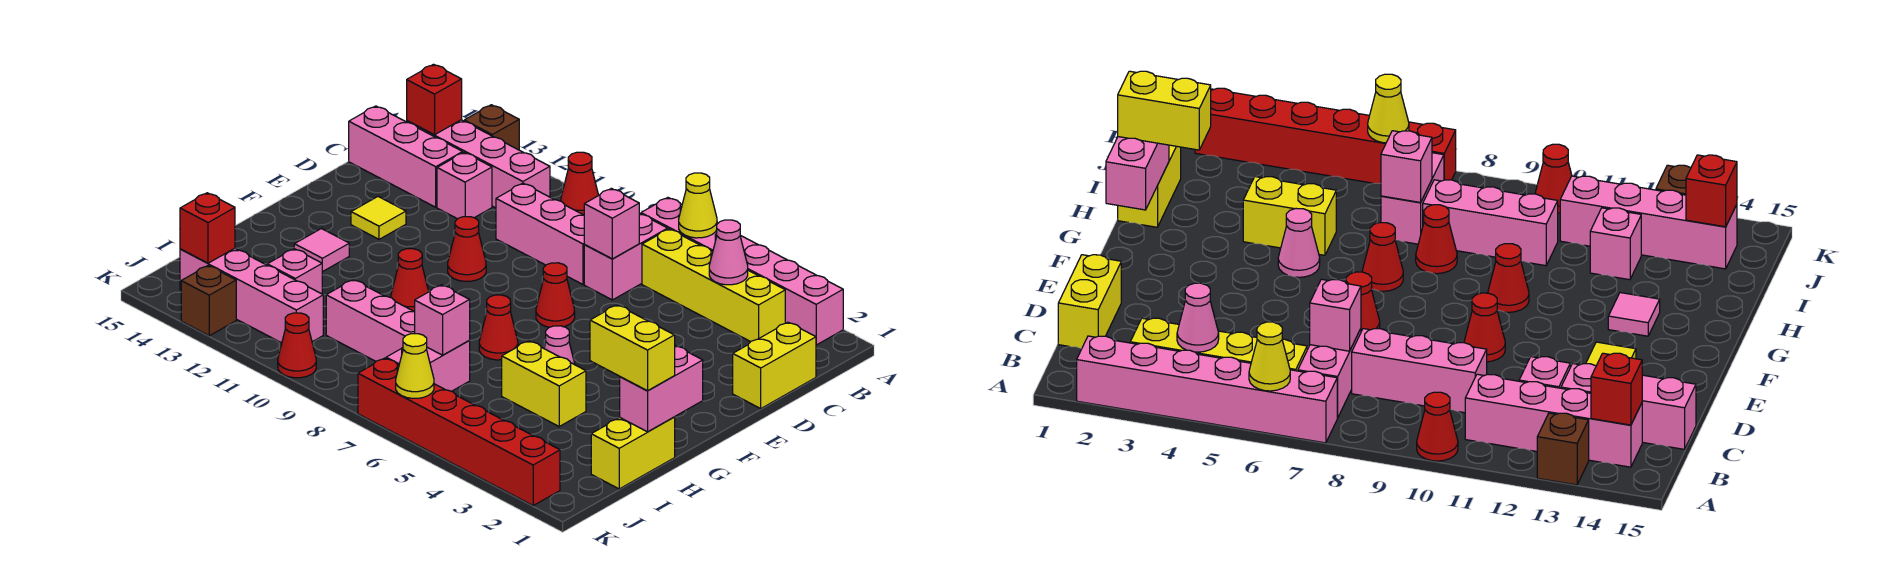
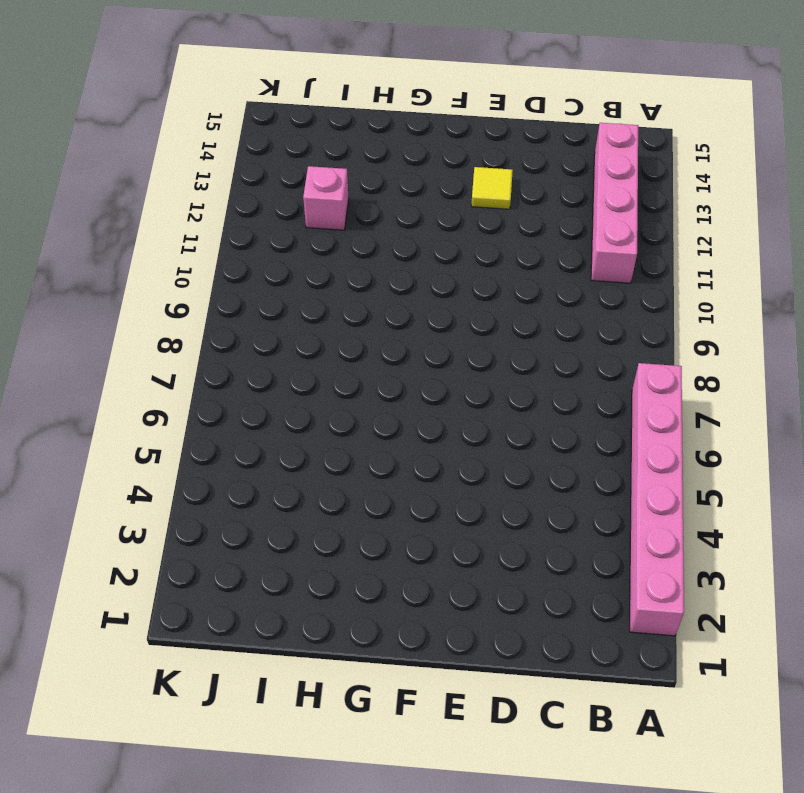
none -> red cone A10 level 1
none -> brown brick A13 level 1
none -> yellow brick B3:B6 level 1
none -> pink brick B7:C7 level 1

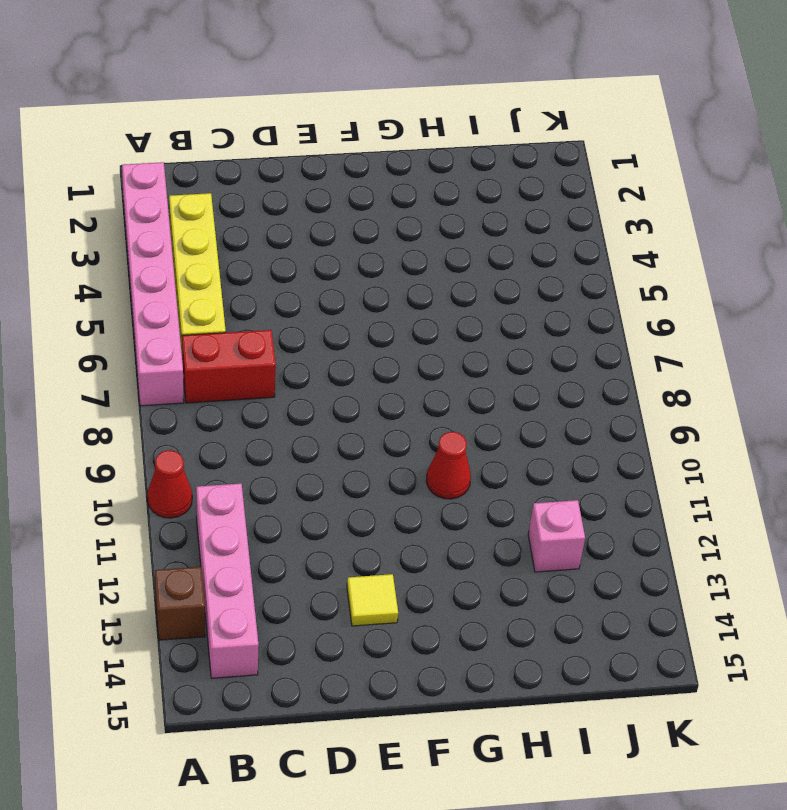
red brick B7:C7 level 1 -> pink brick B7:C7 level 1
none -> yellow brick C1:D1 level 1
none -> pink brick C8:C10 level 1
none -> pink brick C12 level 1
none -> pink brick C13:C15 level 1

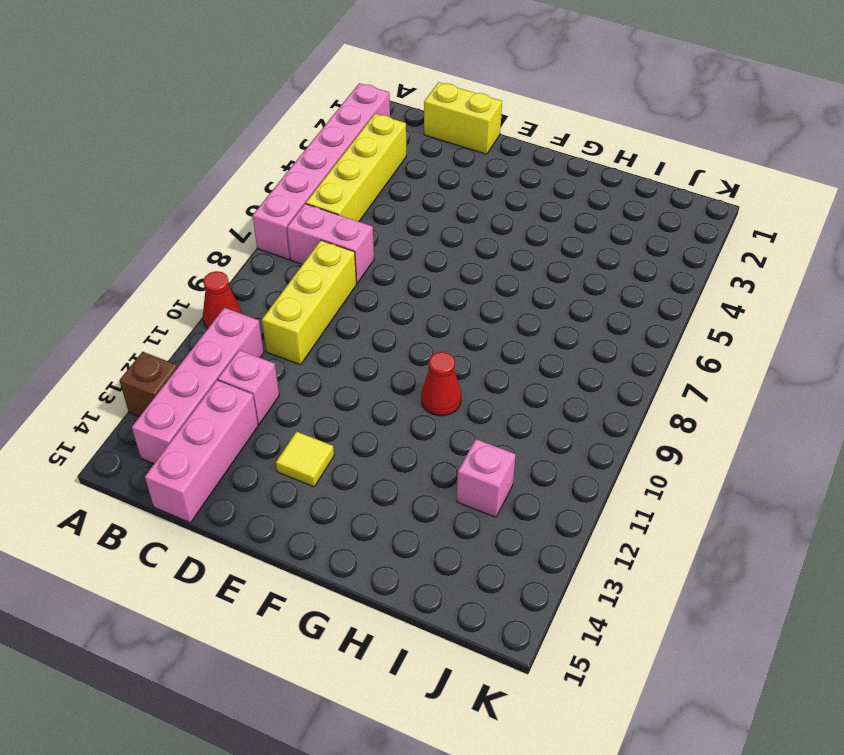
yellow brick C8:C10 level 1 -> pink brick C8:C10 level 1
none -> red cone E7 level 1
none -> red cone E10 level 1
none -> pink cone G5 level 1
none -> red cone G7 level 1

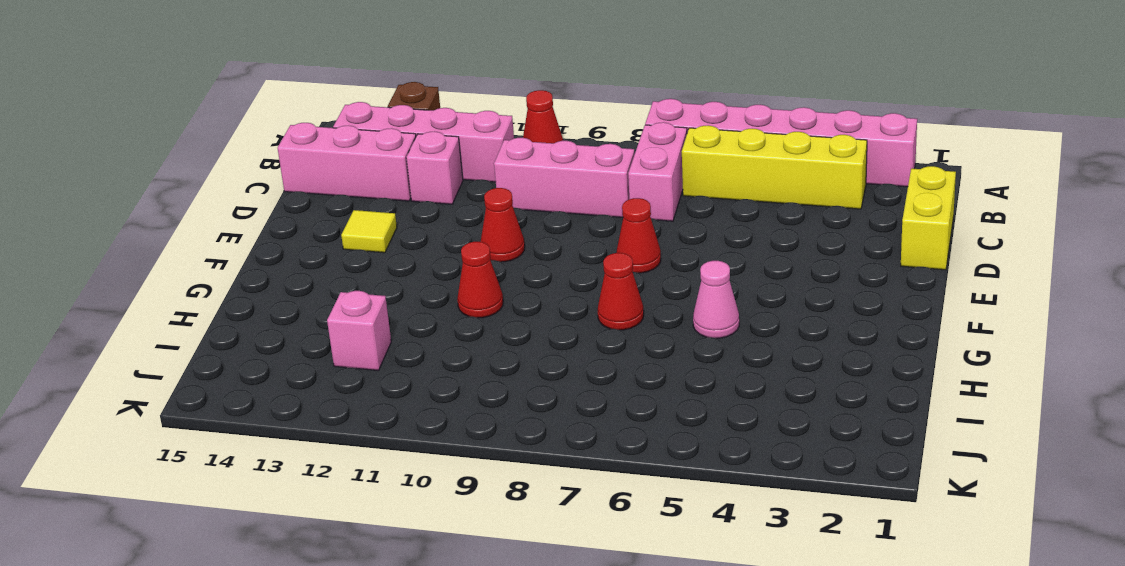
none -> pink tile G13 level 1
none -> yellow brick H1:I1 level 1
none -> yellow brick H4:H5 level 1
none -> red cone H8 level 1

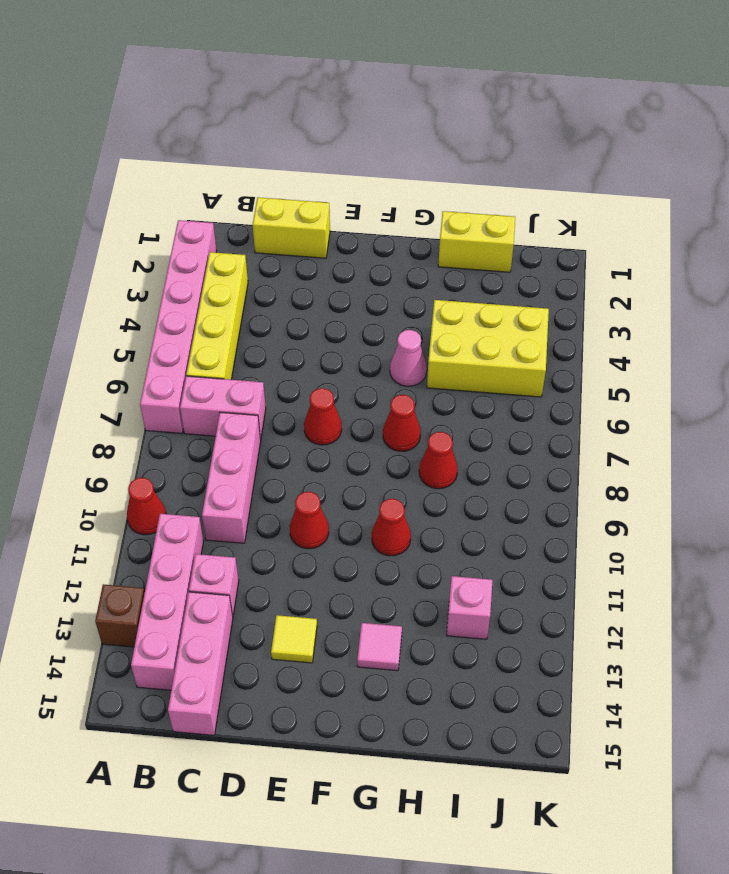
yellow brick H4:J5 level 1 -> yellow brick H4:H5 level 1
none -> pink brick I7:J7 level 1
none -> pink brick I8:I10 level 1
none -> pink brick J11:J14 level 1
none -> red brick K2:K7 level 1

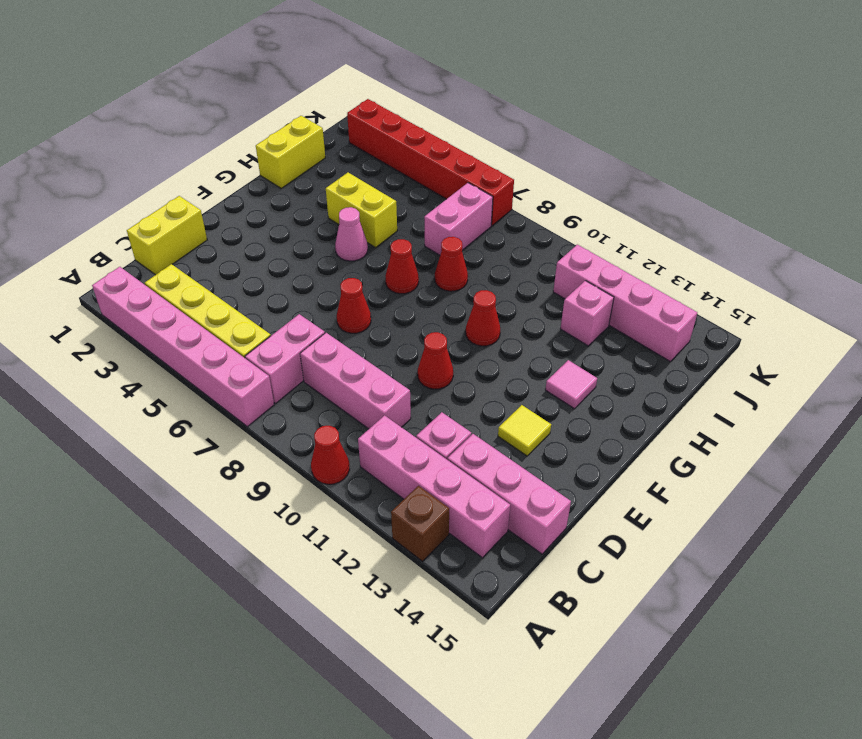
none -> pink brick I8:I10 level 1
none -> red cone K10 level 1
none -> brown brick K13 level 1
none -> yellow cone A6 level 2

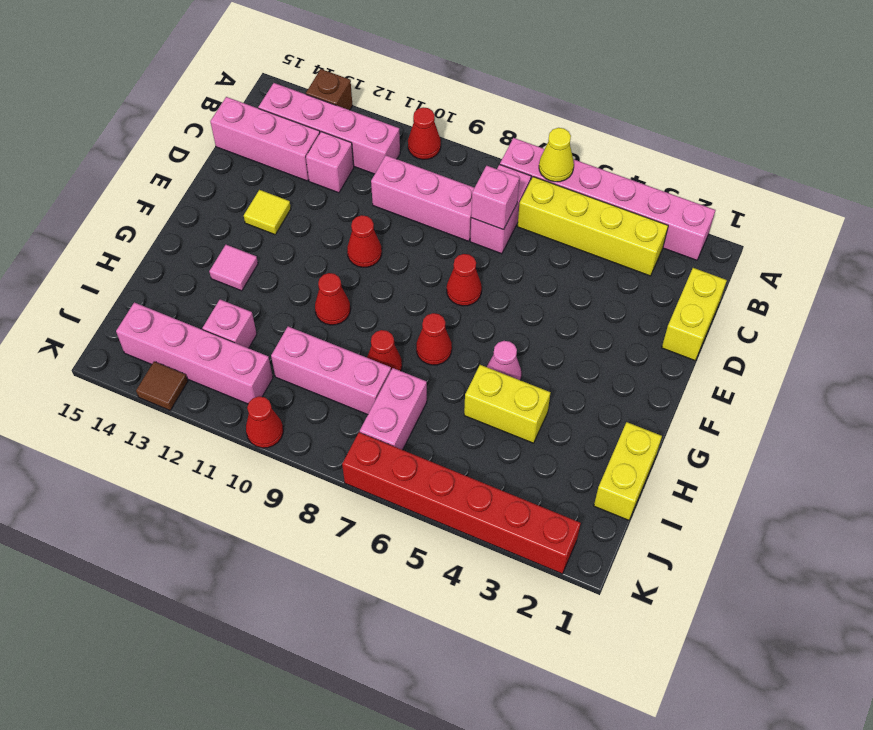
brown tile K13 level 1 -> brown brick K13 level 1
none -> pink cone B4 level 2
none -> red brick B14 level 2
none -> pink brick G1:H1 level 2
none -> pink brick I7 level 2

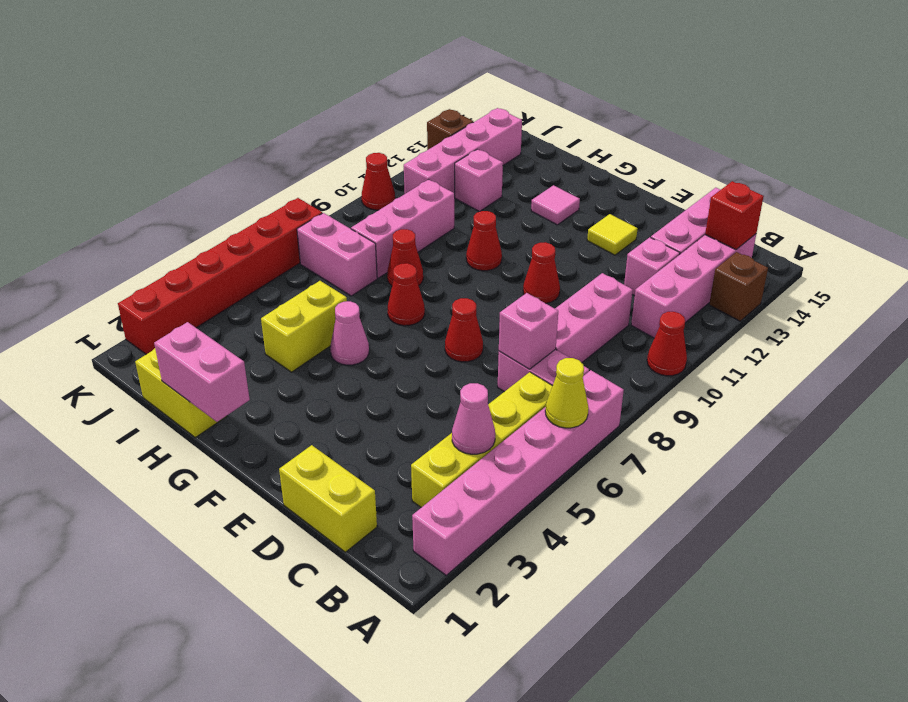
none -> pink brick I7 level 2
none -> red brick J14 level 2
none -> yellow cone K6 level 2
none -> yellow brick H1:H2 level 3

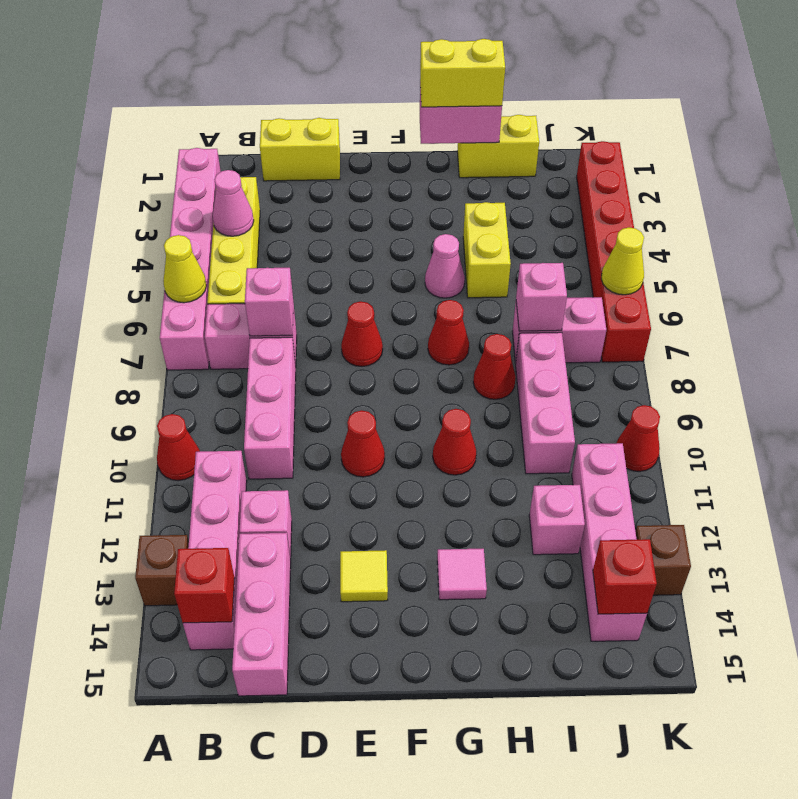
yellow brick G1:H1 level 3 -> yellow brick H1:H2 level 3

